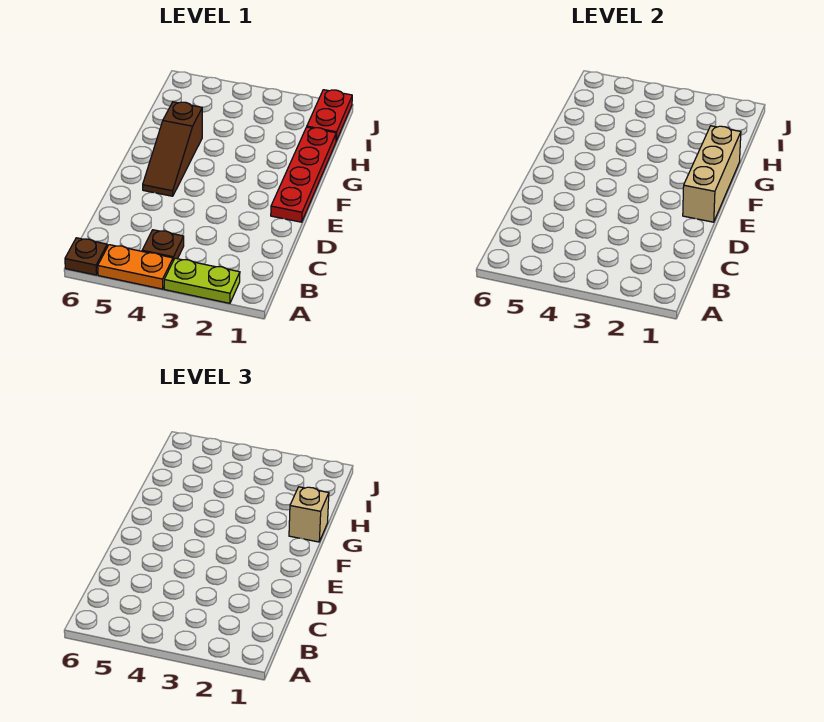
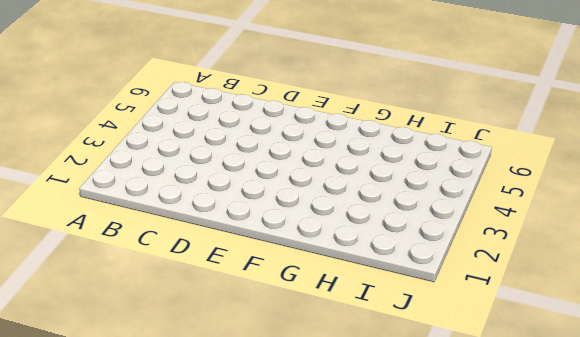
none -> lime plate A2:A3 level 1
none -> orange plate A4:A5 level 1

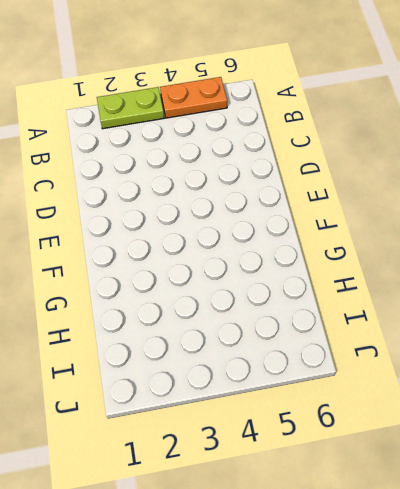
none -> brown plate A6 level 1
none -> brown plate B4 level 1

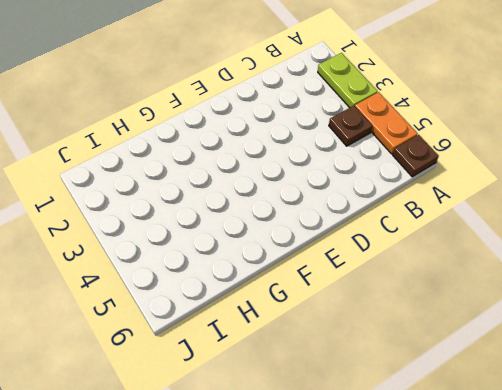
none -> red plate E1:H1 level 1
none -> brown slope E5:G5 level 1 top G

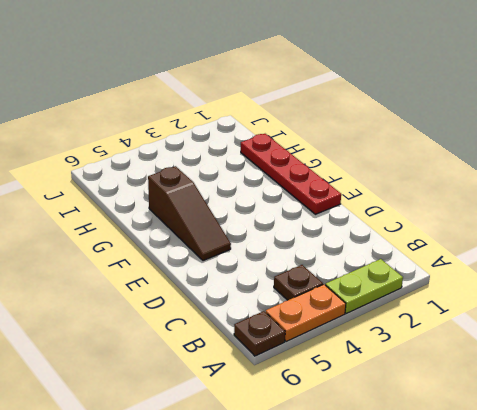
none -> red plate I1:J1 level 1
none -> tan brick E1:G1 level 2

